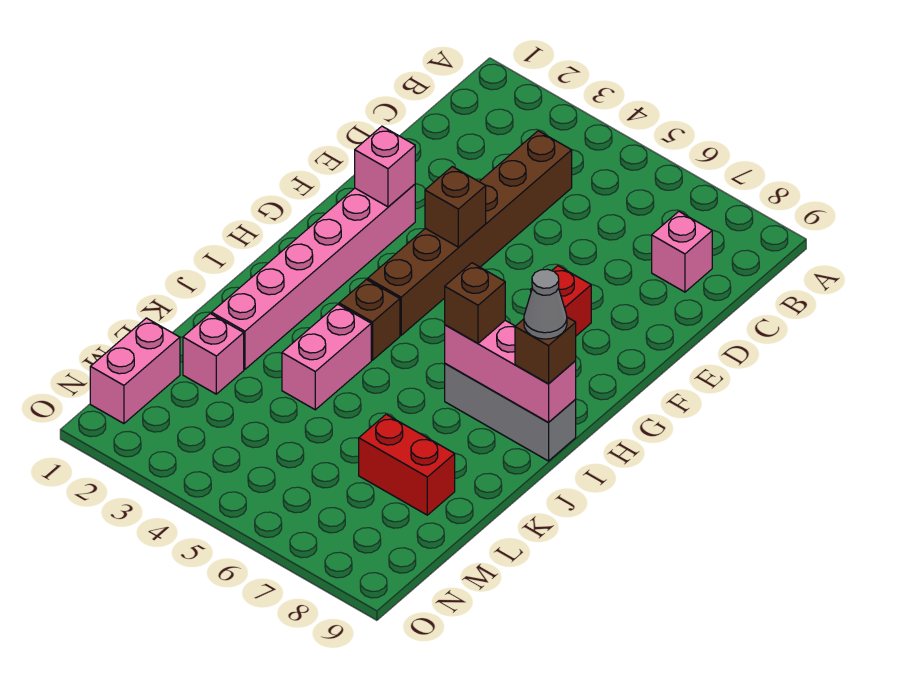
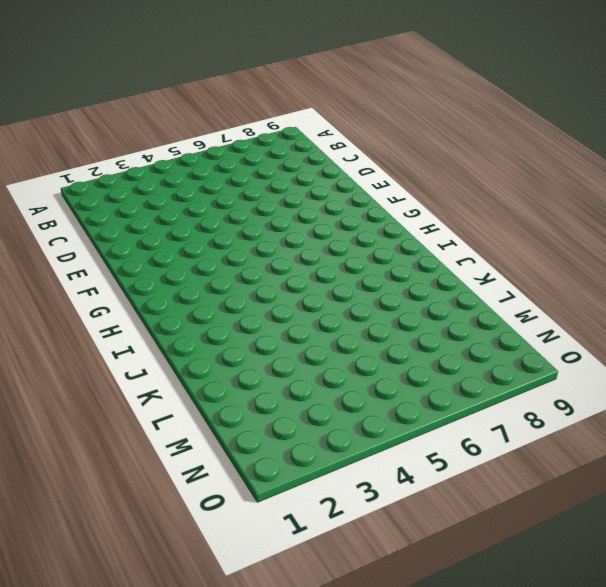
none -> brown brick C4:H4 level 1
none -> pink brick C8 level 1
none -> pink brick F2:K2 level 1

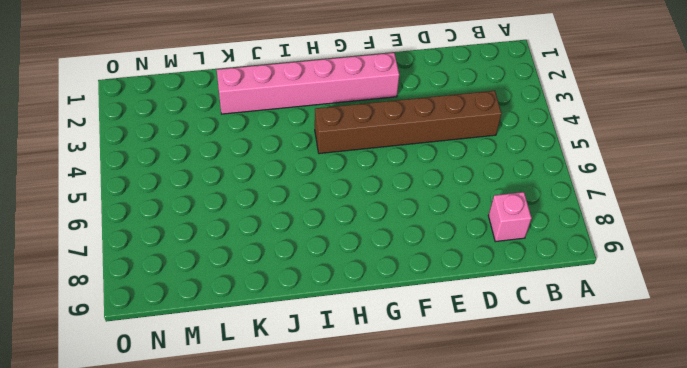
none -> red brick F7 level 1
none -> brown brick I4 level 1
none -> grey brick I7:I9 level 1

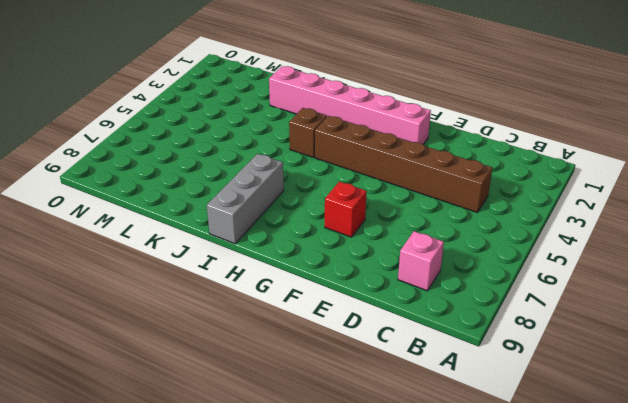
none -> pink brick J4:K4 level 1
none -> pink brick L2 level 1
none -> red brick L7:L8 level 1

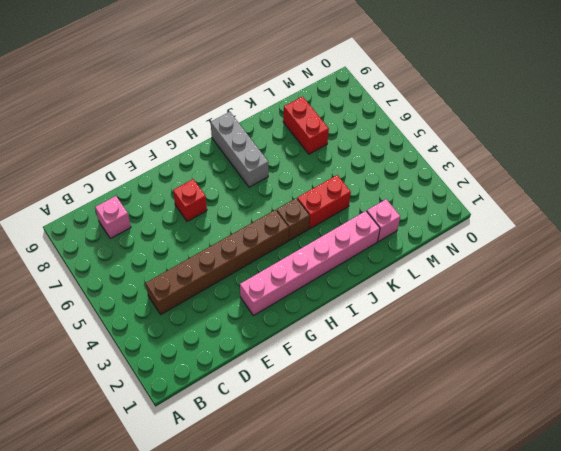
red brick J4:K4 level 1 -> pink brick J4:K4 level 1
none -> pink brick M1:N1 level 1
none -> pink brick F2 level 2
none -> brown brick F4 level 2

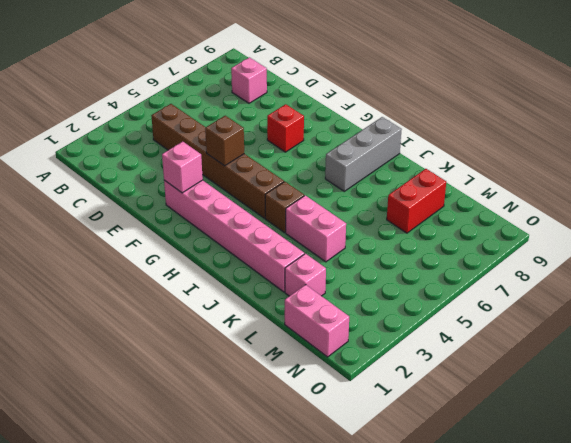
none -> pink brick I7:I9 level 2
none -> brown brick I7 level 3
none -> brown brick I9 level 3

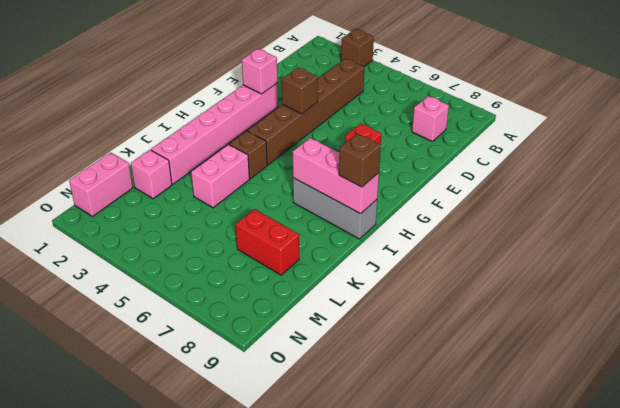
brown brick A3 level 1 -> brown brick I7 level 3
none -> grey cone I9 level 4

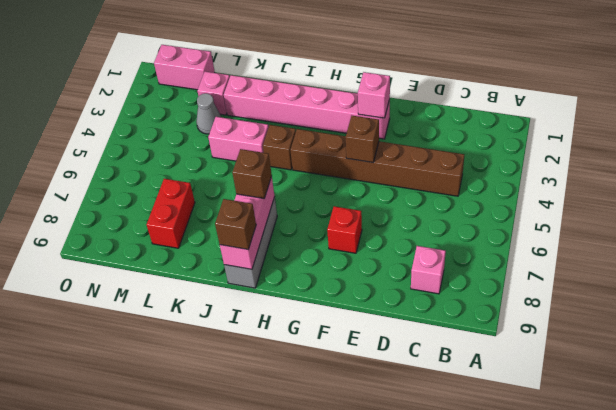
grey cone L3 level 1 -> grey cone I9 level 4

